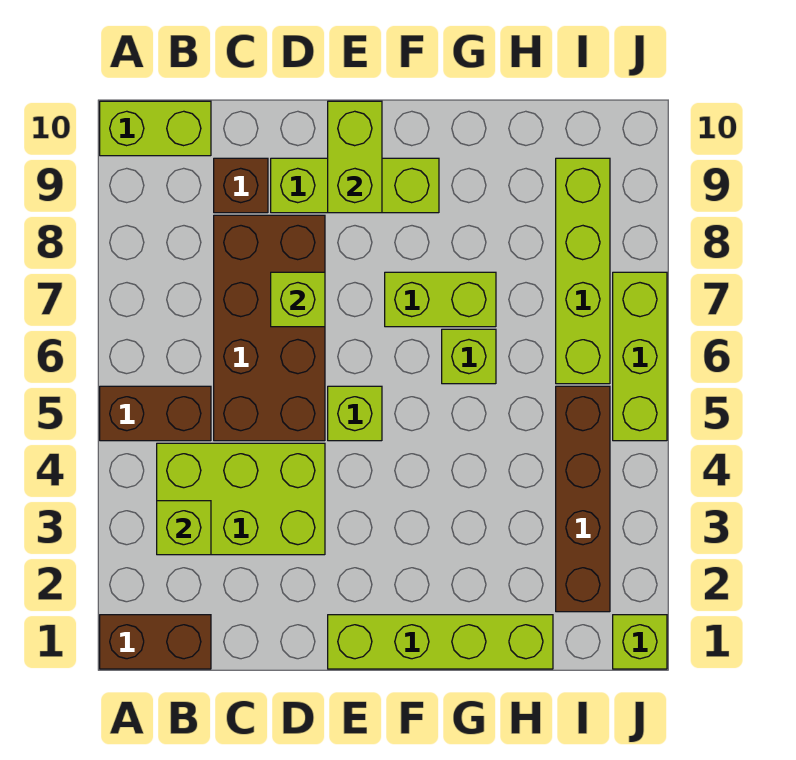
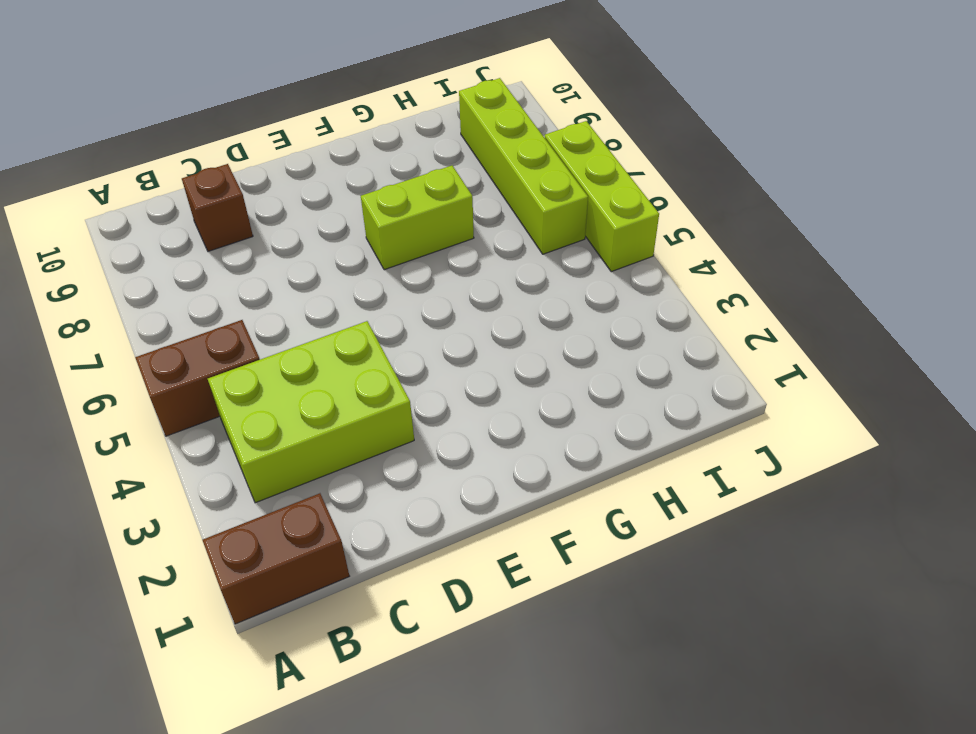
none -> lime brick A10:B10 level 1
none -> brown brick C5:D8 level 1
none -> lime brick D9:F9 level 1

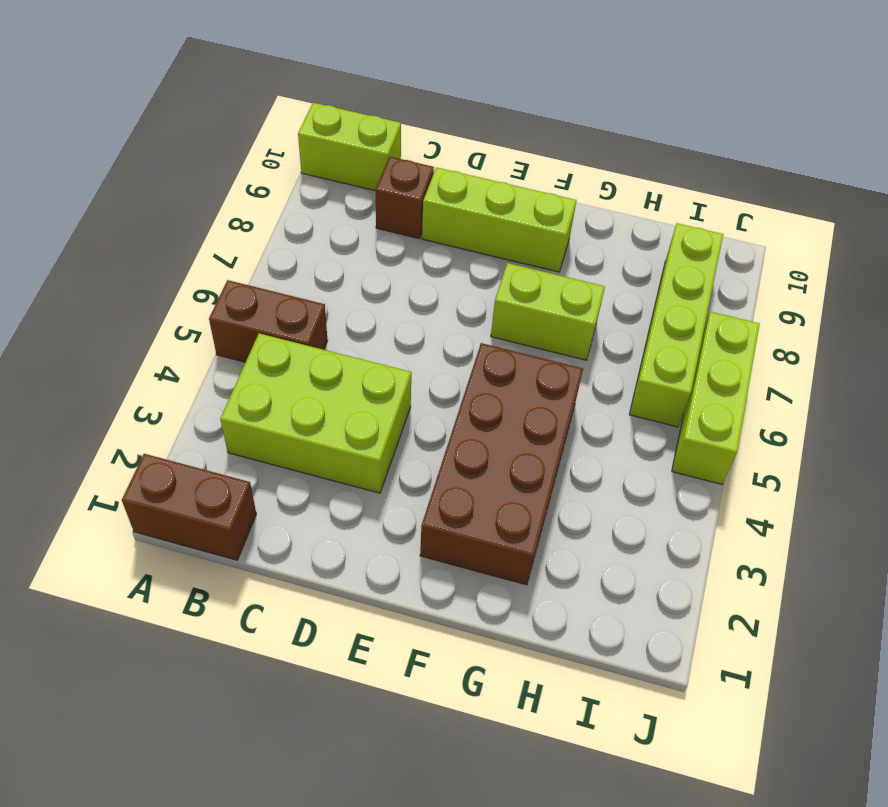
brown brick F2:G5 level 1 -> brown brick C5:D8 level 1
none -> lime brick E1:H1 level 1
none -> lime brick E5 level 1
none -> lime brick G6 level 1

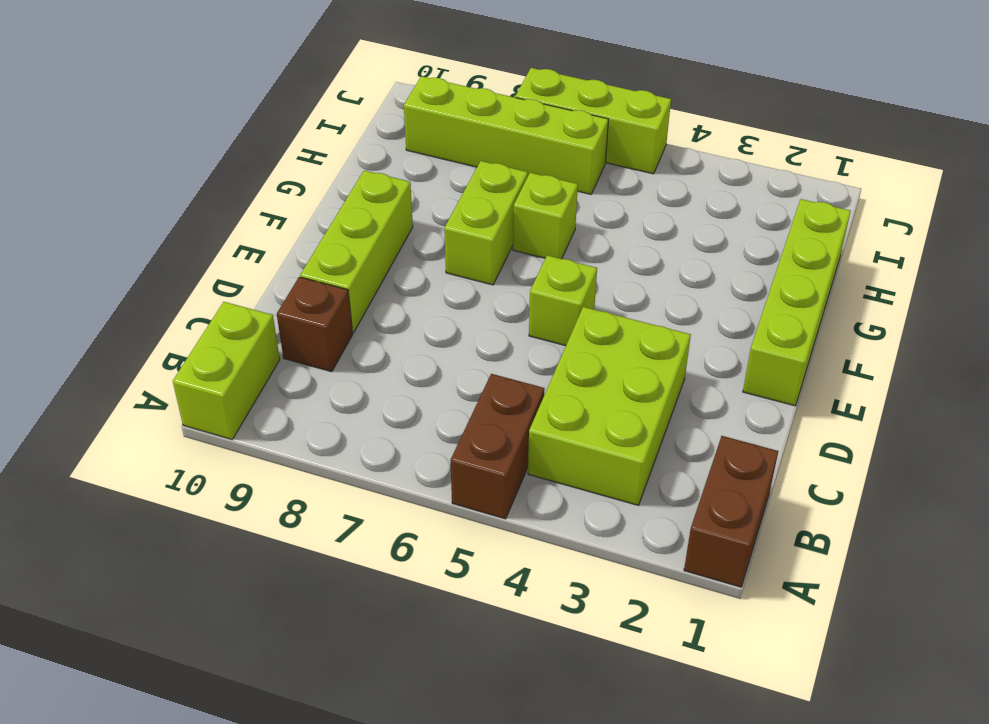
none -> brown brick C5:D8 level 1
none -> brown brick I2:I5 level 1
none -> lime brick J1 level 1

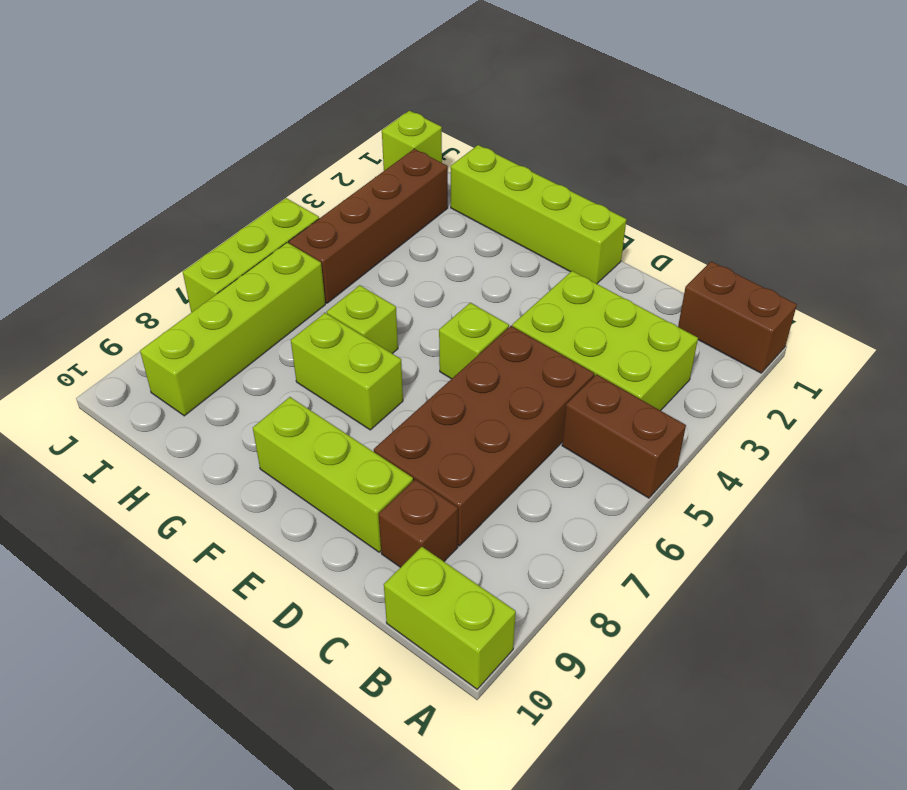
none -> lime brick B3 level 2
none -> lime brick D7 level 2
none -> lime brick E9:E10 level 2

